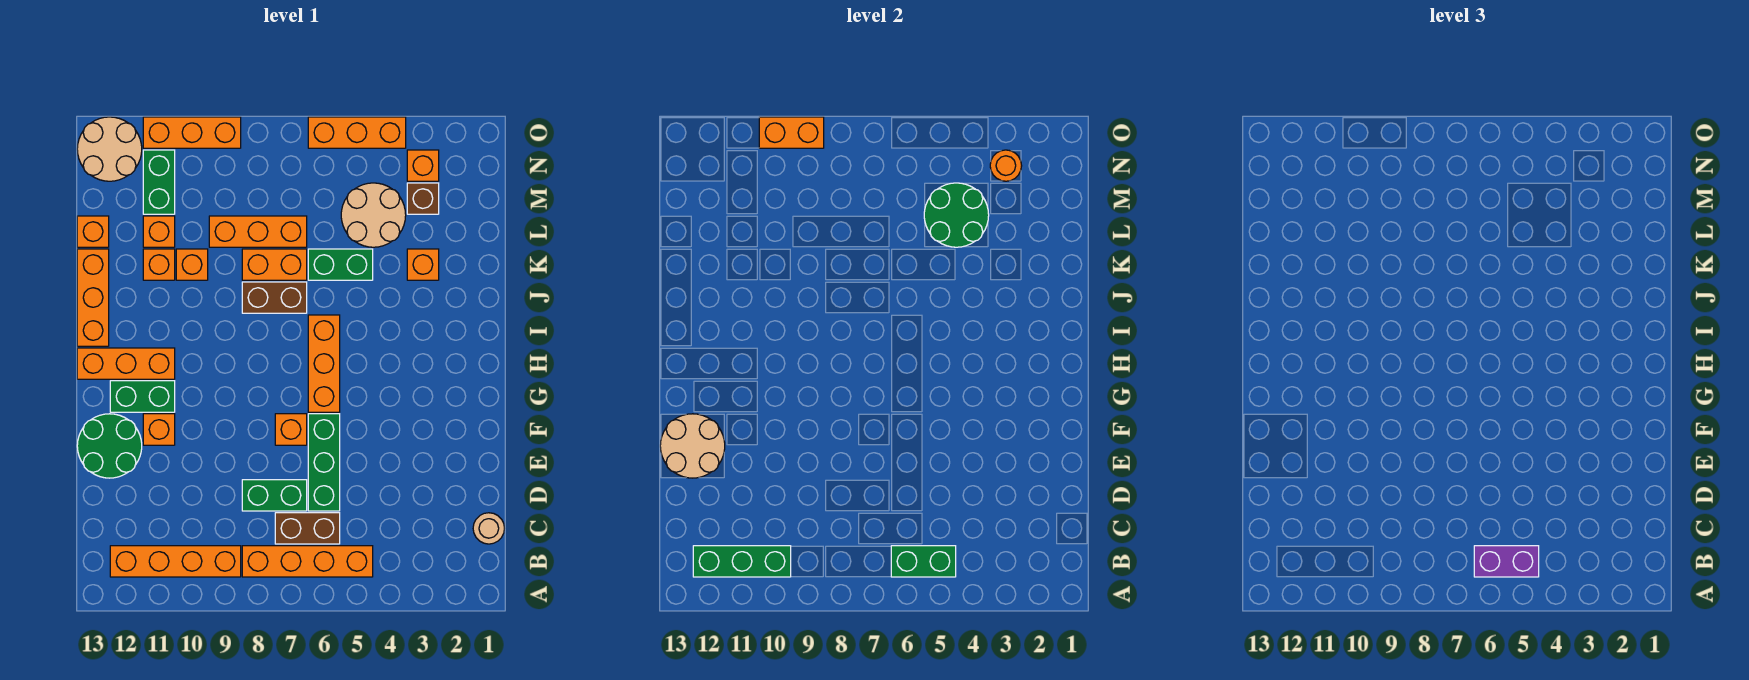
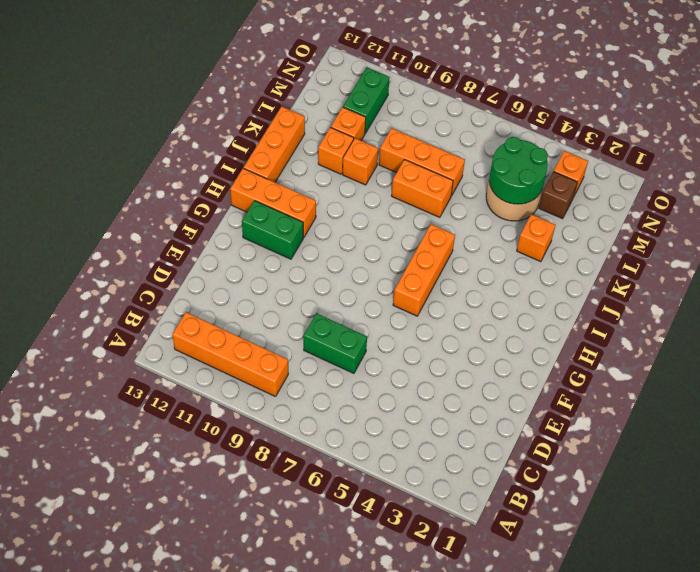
none -> orange brick B5:B8 level 1
none -> tan round brick C1 level 1
none -> brown brick C6:C7 level 1
none -> green brick D6:F6 level 1

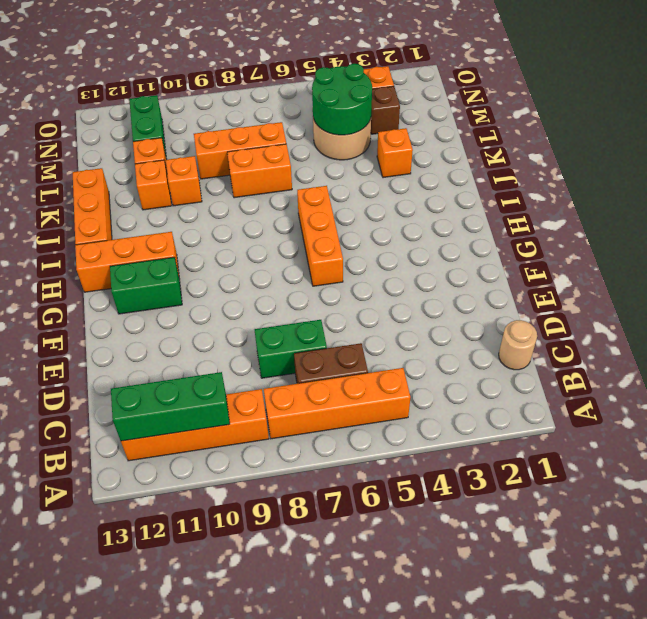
none -> green brick D6:F6 level 1
none -> green round brick E12:F13 level 1
none -> orange brick F7 level 1
none -> orange brick F11 level 1

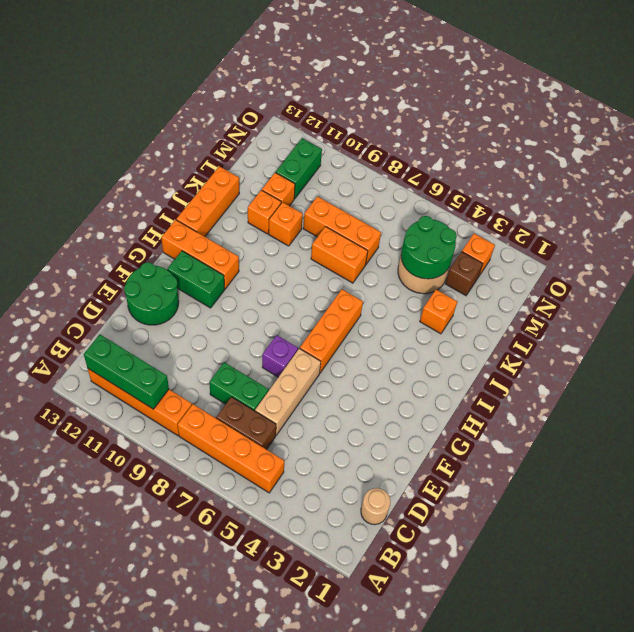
tan brick D6:F6 level 1 -> green brick D6:F6 level 1
purple brick F7 level 1 -> orange brick F7 level 1
none -> orange brick F11 level 1
none -> brown brick J7:J8 level 1
none -> green brick K5:K6 level 1
none -> orange brick L13 level 1

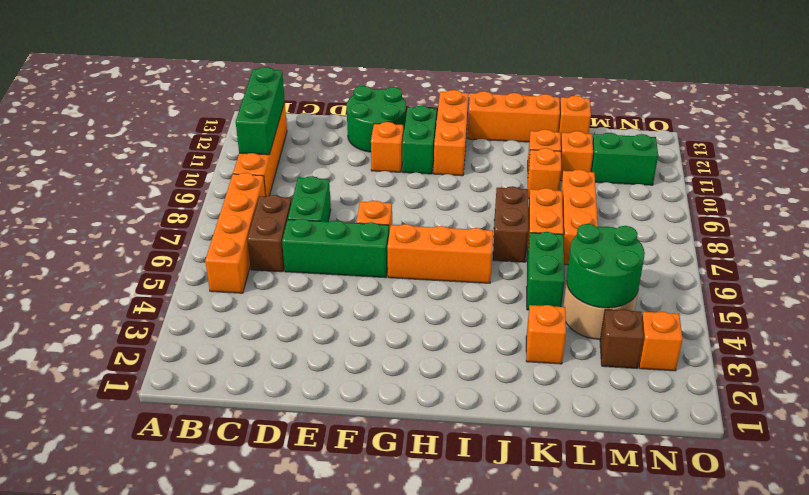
none -> tan round brick C1 level 1
none -> tan round brick N12:O13 level 1
none -> orange brick O4:O6 level 1
none -> orange brick O9:O11 level 1

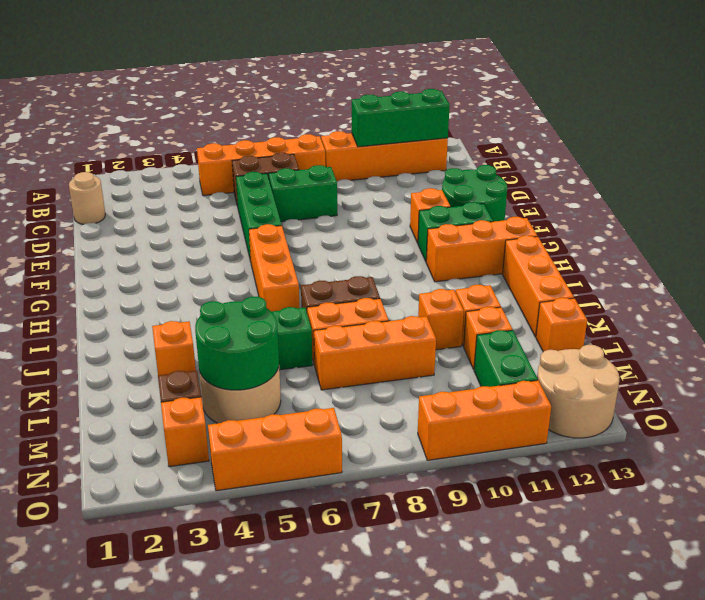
none -> orange brick F7 level 1
none -> green brick B5:B6 level 2
none -> tan round brick E12:F13 level 2
none -> orange round brick N3 level 2

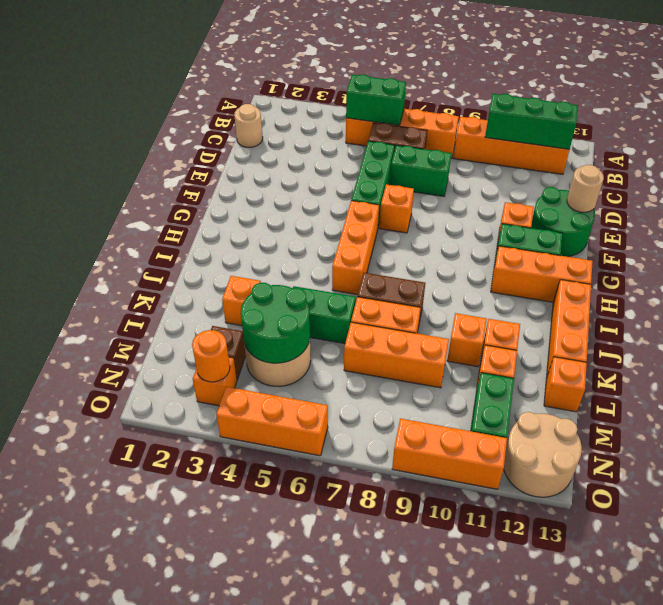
tan round brick E13 level 2 -> tan round brick E12:F13 level 2
none -> orange brick O9:O10 level 2
none -> purple brick B5:B6 level 3

